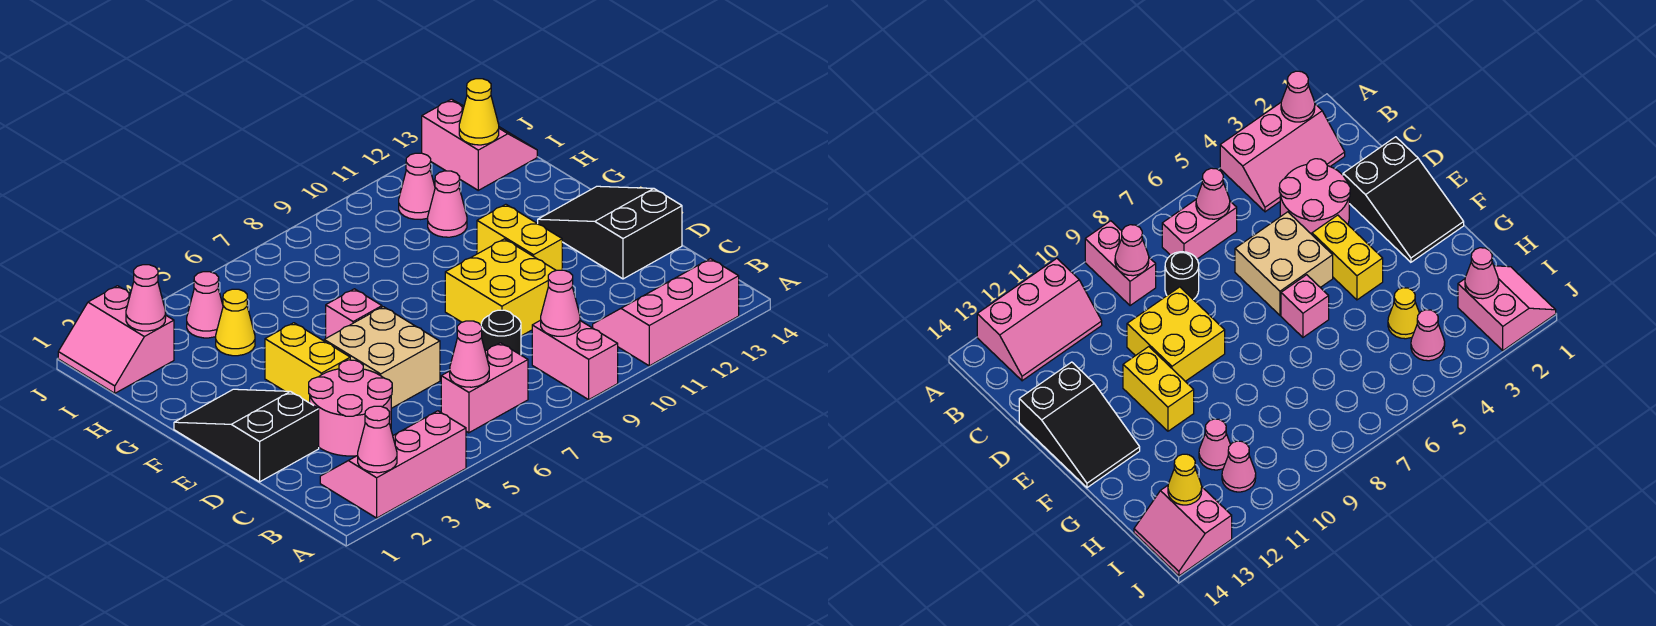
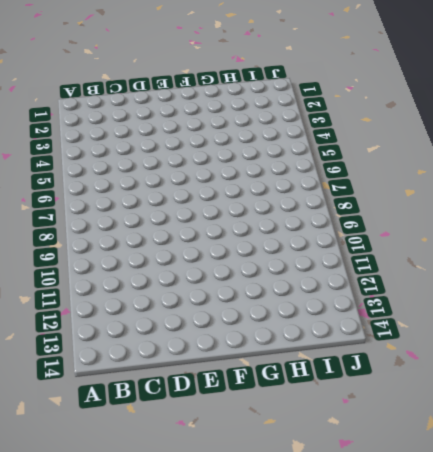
none -> pink slope A2:B4 level 1 top A
none -> pink brick A9:B9 level 1
none -> pink slope A11:B13 level 1 top A

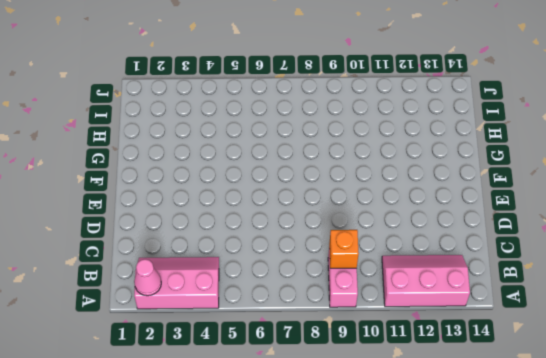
orange brick B9 level 2 -> pink cone B9 level 2
none -> pink brick B6:B7 level 1
none -> pink round brick C3:D4 level 1
none -> black round brick C8 level 1

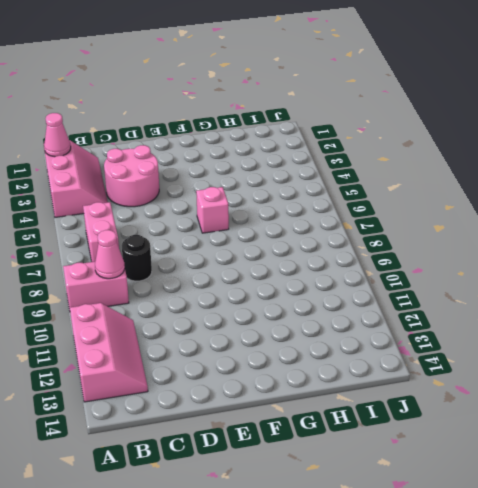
none -> black slope D1:F2 level 1 top D
none -> tan brick D5:E6 level 1
none -> yellow brick D9:E10 level 1

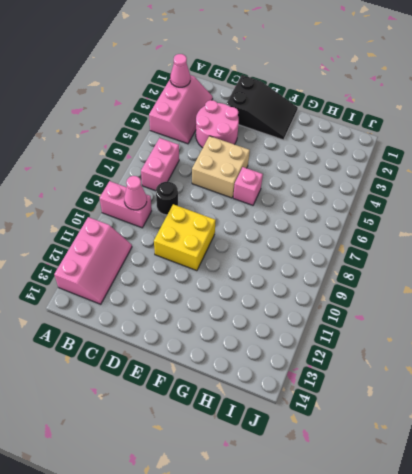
none -> black slope D13:F14 level 1 top D
none -> yellow brick E4:F4 level 1
none -> yellow brick E11:F11 level 1

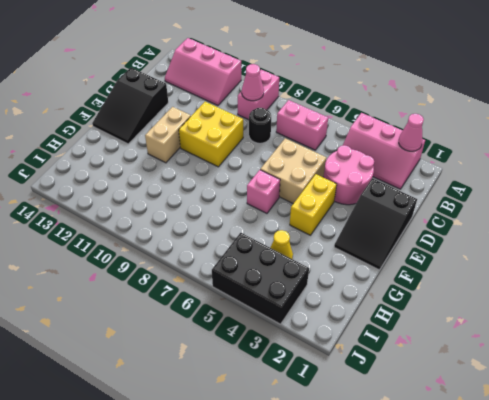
tan brick E11:F11 level 1 -> yellow brick E11:F11 level 1
black brick I3:J5 level 1 -> pink cone I4 level 1
none -> pink cone H11 level 1
none -> pink slope I1:J2 level 1 top 2
none -> pink cone I11 level 1

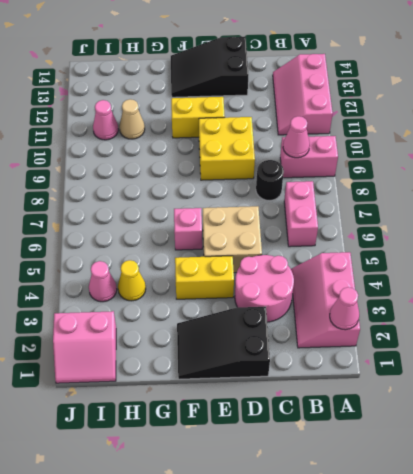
tan cone H11 level 1 -> pink cone H11 level 1
none -> pink slope I13:J14 level 1 top 13
none -> pink cone B6 level 2
none -> pink cone I2 level 2

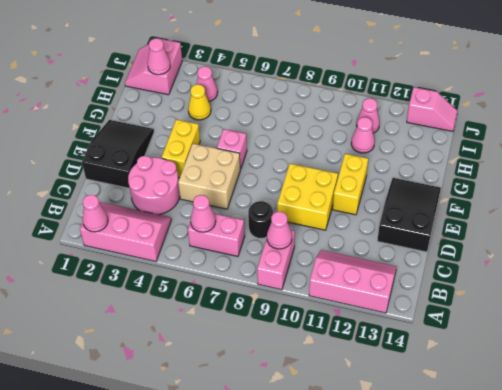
pink slope J13:J14 level 1 top 13 -> pink slope I13:J14 level 1 top 13
none -> yellow cone I13 level 2

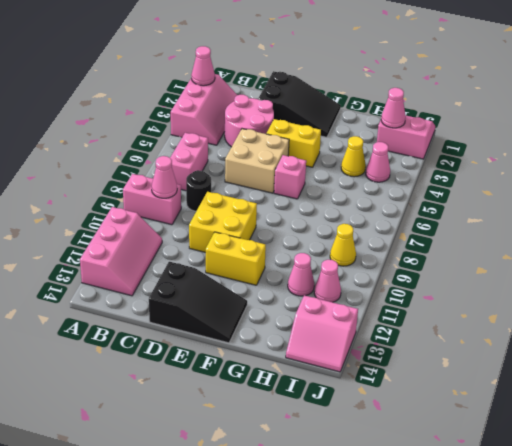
yellow cone I9 level 1 -> yellow cone I13 level 2
none -> pink cone B6 level 2

